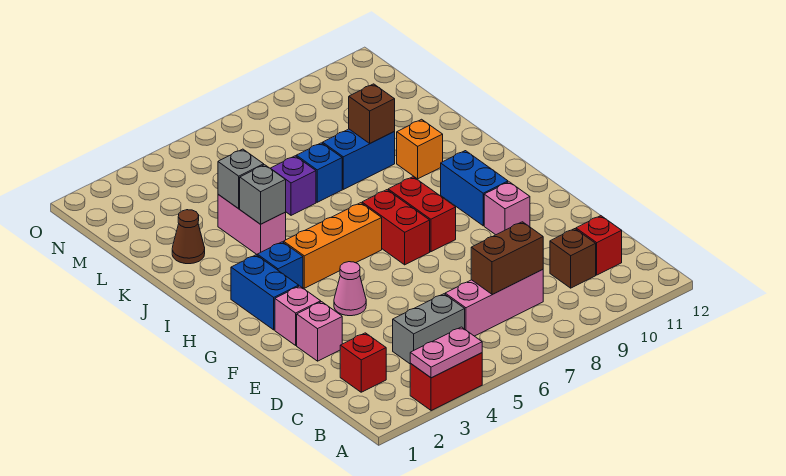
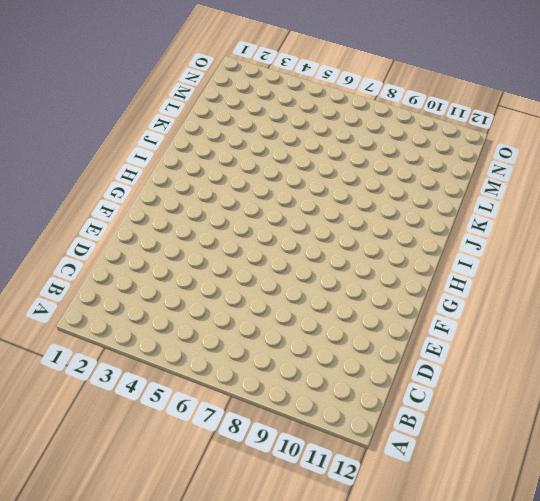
none -> red brick A3:A4 level 1
none -> red brick C2 level 1
none -> grey brick C4:C5 level 1

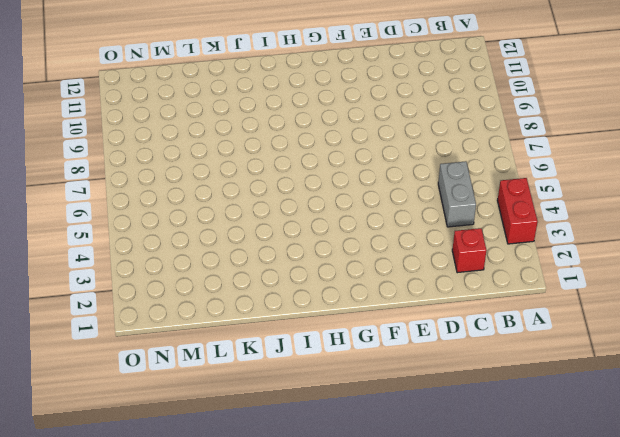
none -> pink brick C6:C8 level 1
none -> brown brick C10 level 1
none -> red brick C11 level 1

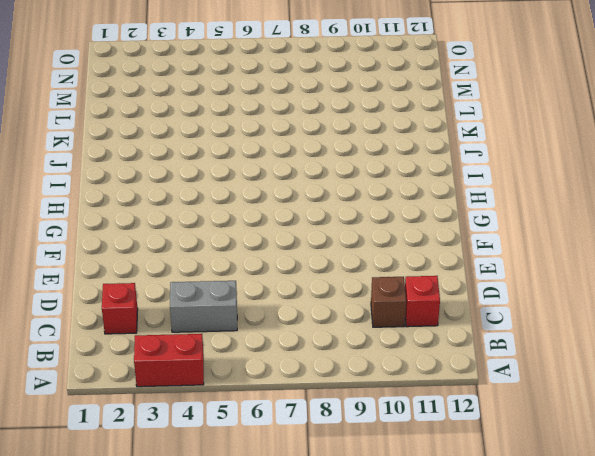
none -> pink brick C6:C8 level 1
none -> pink brick E2 level 1
none -> pink brick F2 level 1

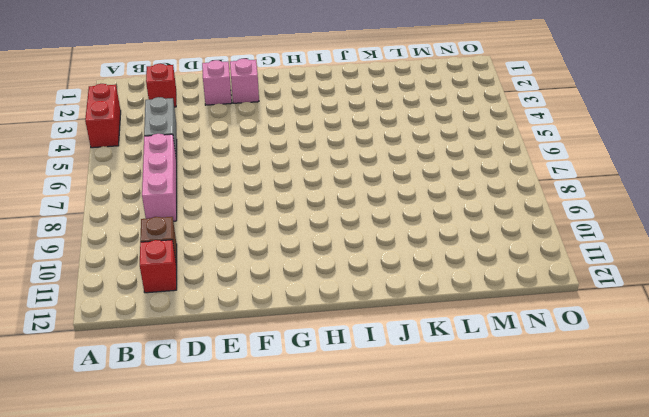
none -> pink cone F4 level 1
none -> pink brick F10 level 1
none -> blue brick G2:H2 level 1

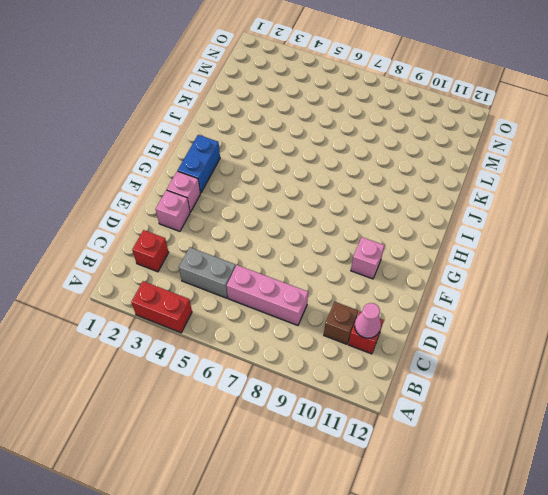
pink cone C11 level 2 -> pink cone F4 level 1
none -> red brick G7:H7 level 1
none -> red brick G8:H8 level 1
none -> blue brick G10:H10 level 1

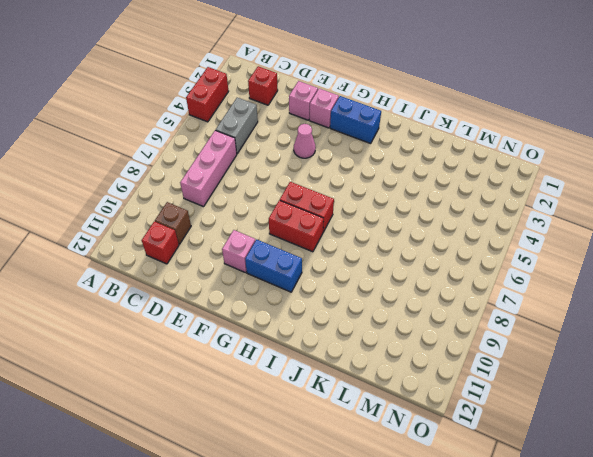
none -> blue brick H3 level 1
none -> orange brick H4:H6 level 1
none -> pink brick J4:K4 level 1

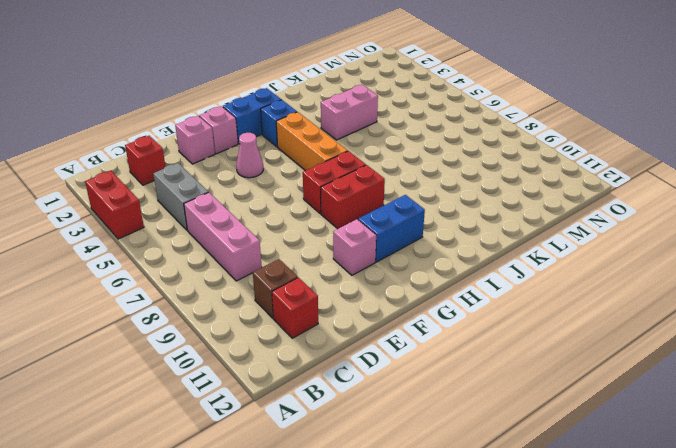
none -> orange brick J10 level 1
none -> brown cone K2 level 1
none -> purple brick K6 level 1

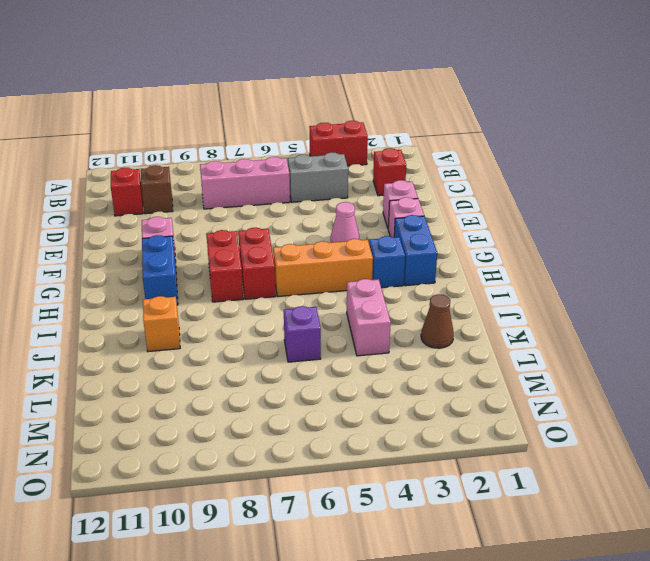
none -> blue brick K7 level 1
none -> blue brick K8:K9 level 1
none -> pink plate A3:A4 level 2

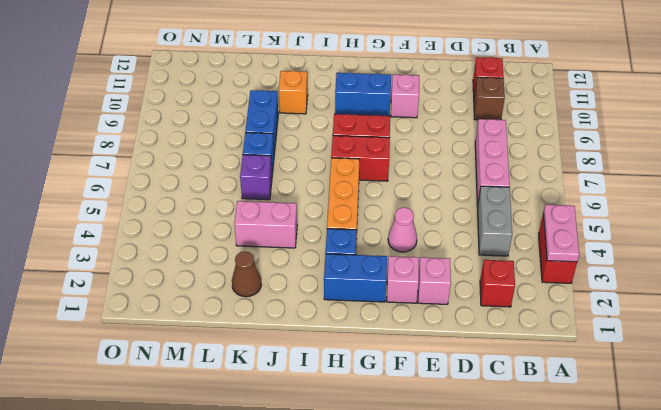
none -> brown brick C7:C8 level 2
none -> grey brick J4 level 2
none -> grey brick K4 level 2

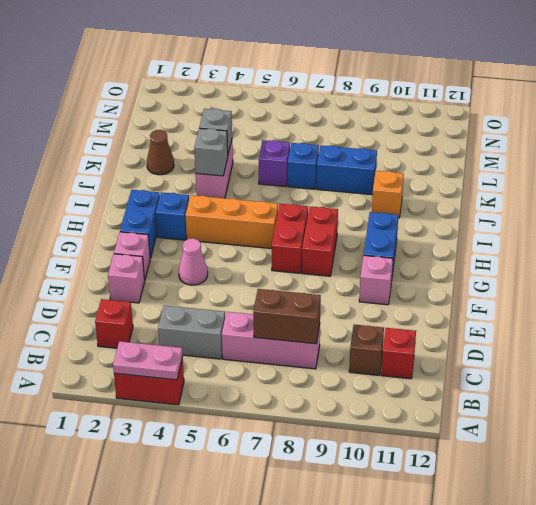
none -> brown brick K9 level 2

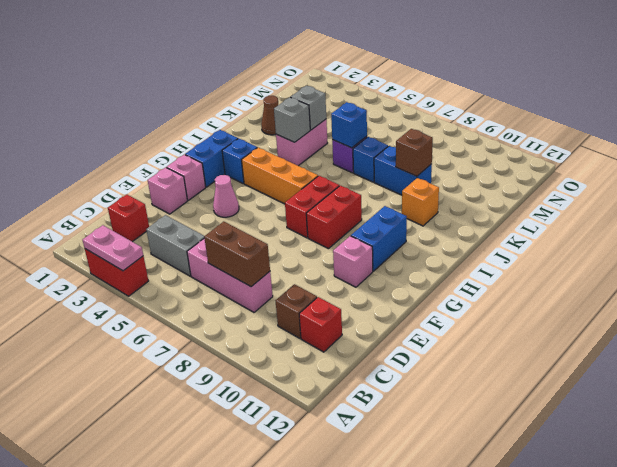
blue brick K6 level 2 -> none

